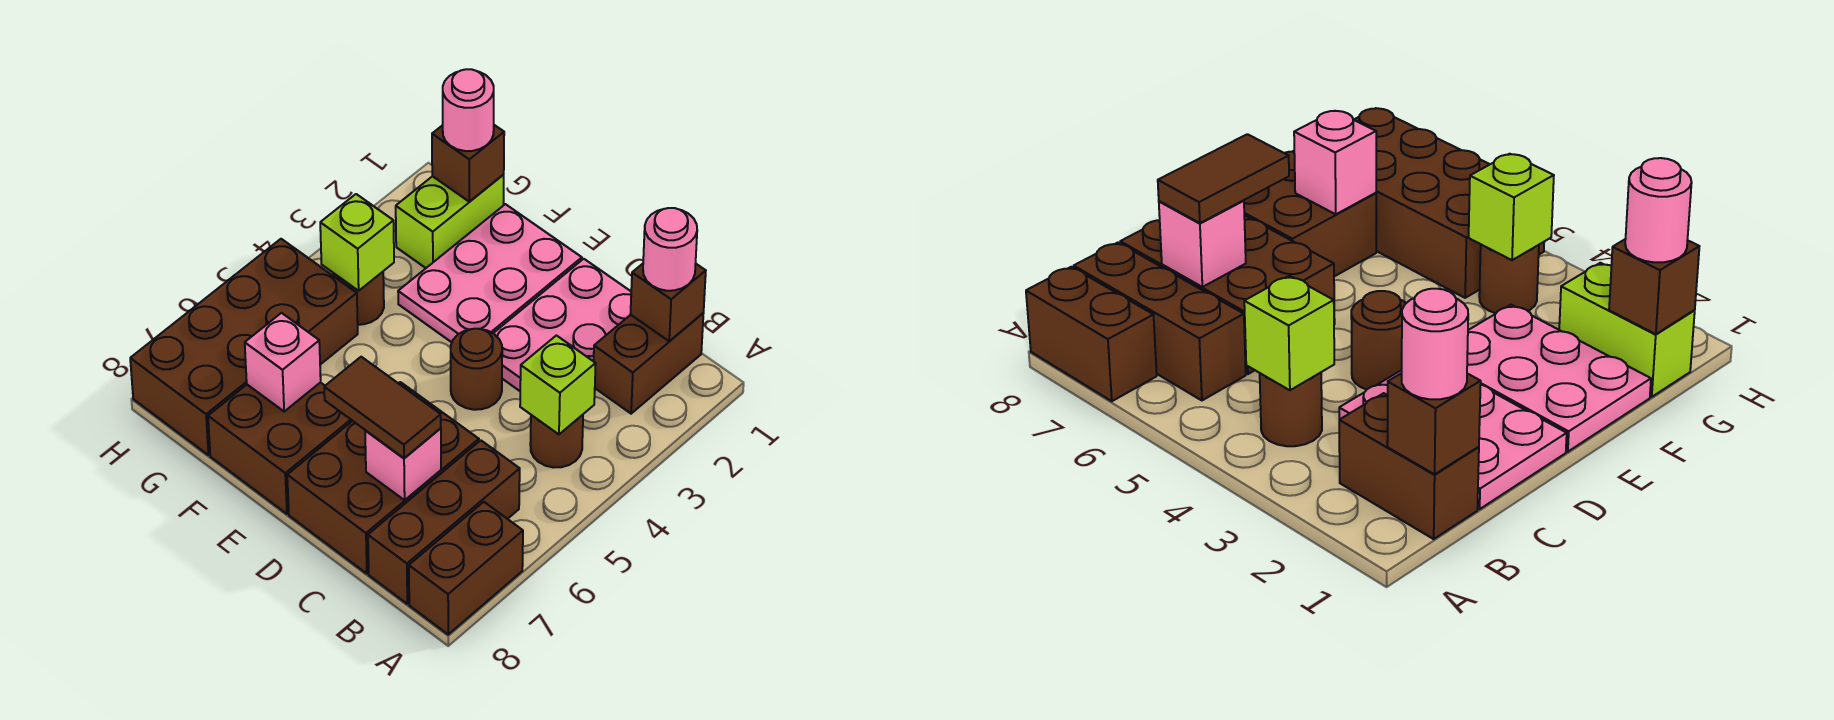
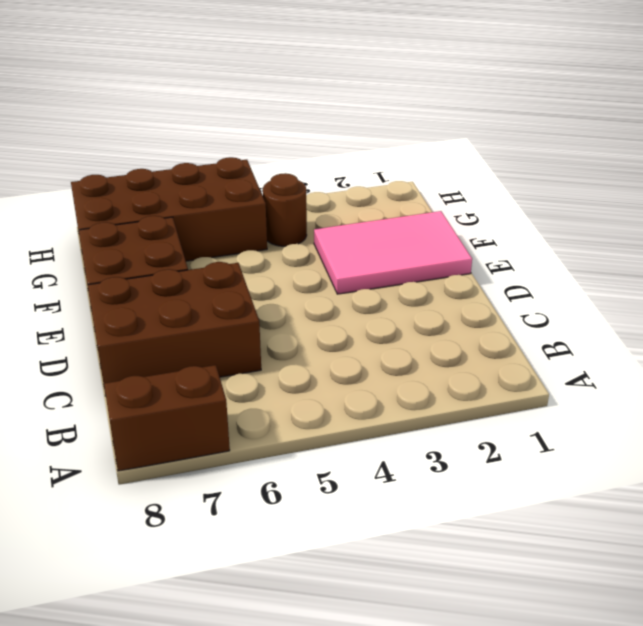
pink tile E1:F3 level 1 -> pink plate E1:F3 level 1
none -> brown brick B1:B2 level 1
none -> brown round brick B4 level 1
none -> brown brick B6:B8 level 1

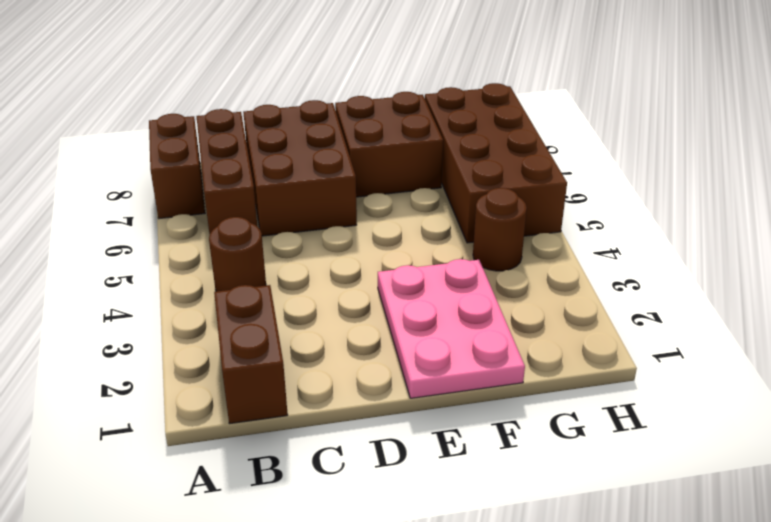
none -> pink plate C1:D3 level 1
none -> brown round brick D4 level 1
none -> lime brick G1:G2 level 1

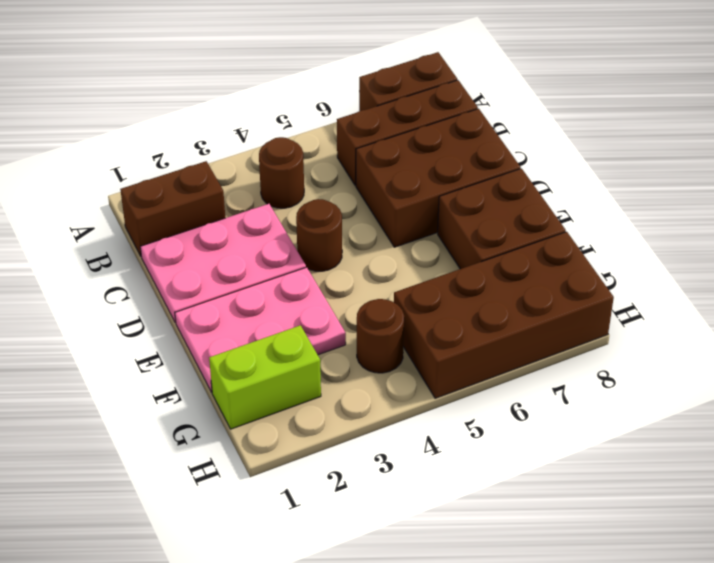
none -> brown brick B1 level 2
none -> lime brick B4 level 2
none -> pink brick C7 level 2

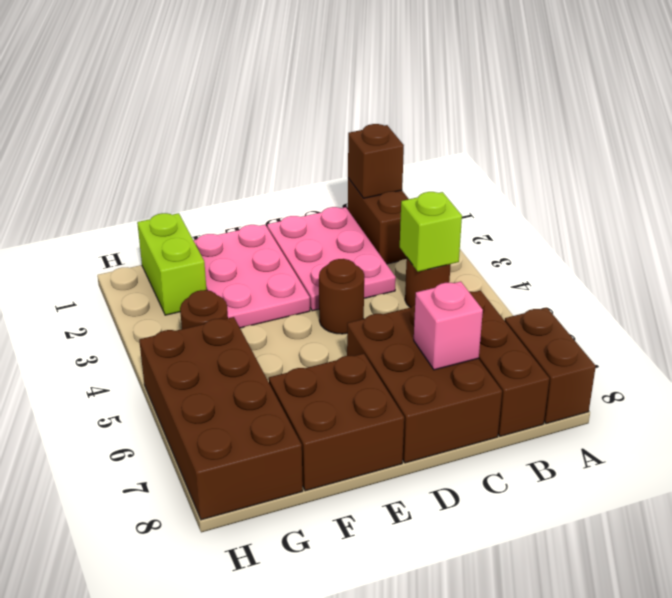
none -> pink brick F7 level 2
none -> brown brick G1 level 2
none -> lime brick G4 level 2

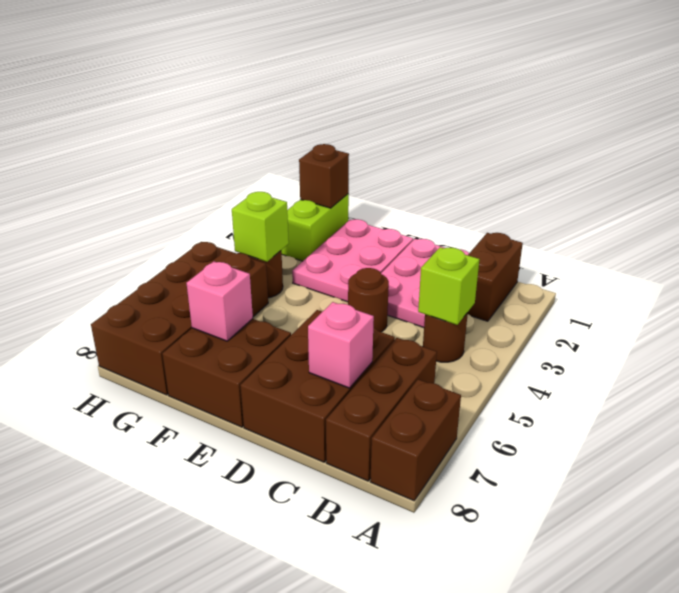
none -> brown brick B1 level 2
none -> pink round brick B1 level 3
none -> brown tile C7:D7 level 3

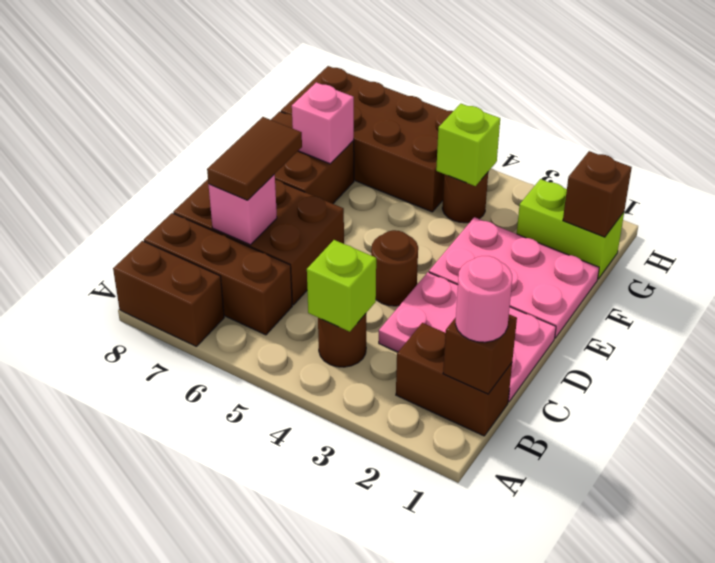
none -> pink round brick G1 level 3

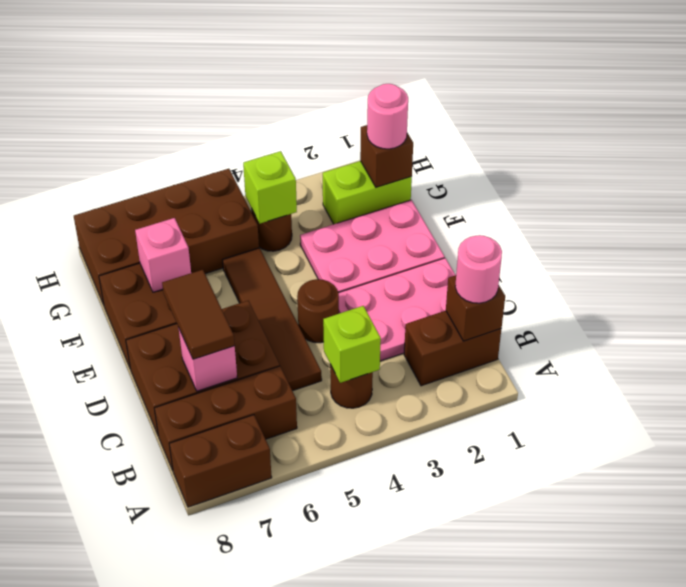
brown tile C5:F5 level 1 -> none

